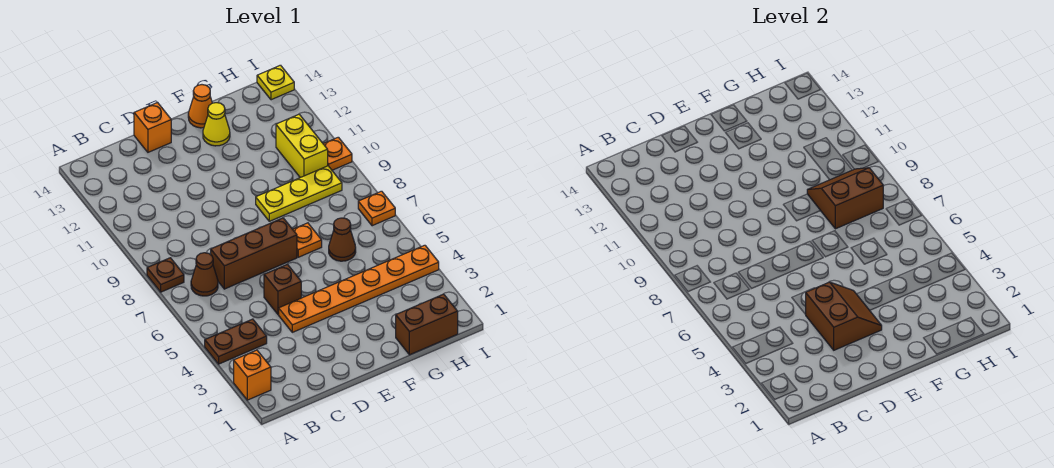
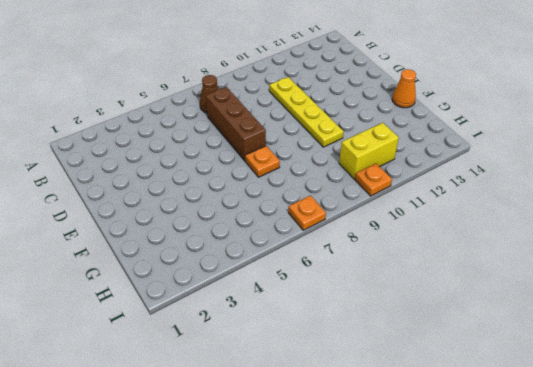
yellow plate C10:F10 level 1 -> none
none -> orange brick A2 level 1
none -> brown plate A4:B4 level 1
none -> brown plate A8 level 1

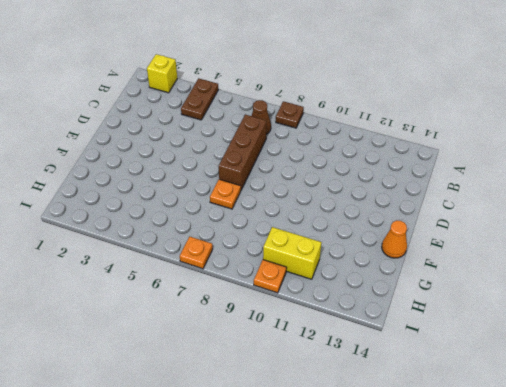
yellow brick A2 level 1 -> orange brick A2 level 1
none -> orange plate D4:I4 level 1
none -> brown brick D5 level 1
none -> orange brick D14 level 1

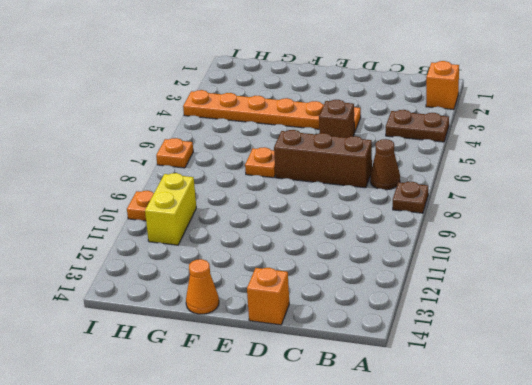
none -> yellow plate F9:H9 level 1
none -> yellow cone F13 level 1
none -> brown brick G1:H1 level 1

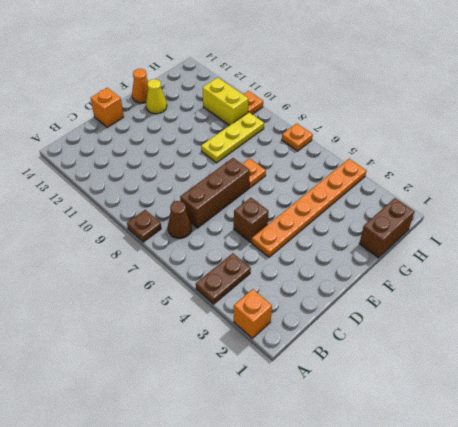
none -> brown cone G6 level 1
none -> yellow plate I14 level 1
none -> brown slope D3:E4 level 2 top D

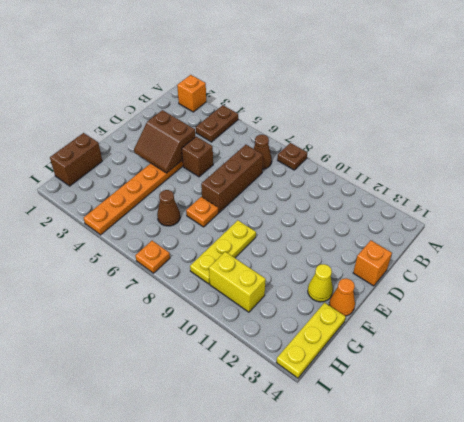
yellow plate G14:I14 level 1 -> yellow plate I14 level 1
none -> orange plate I10 level 1
none -> brown slope G8:H9 level 2 top 8

